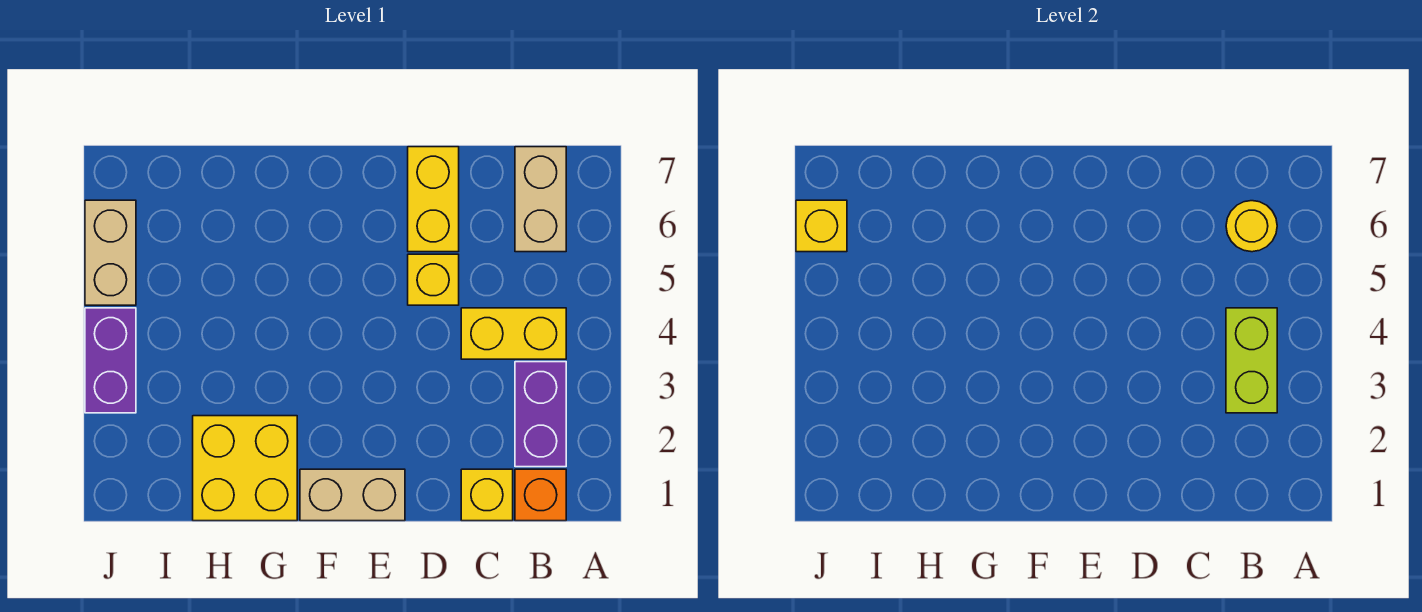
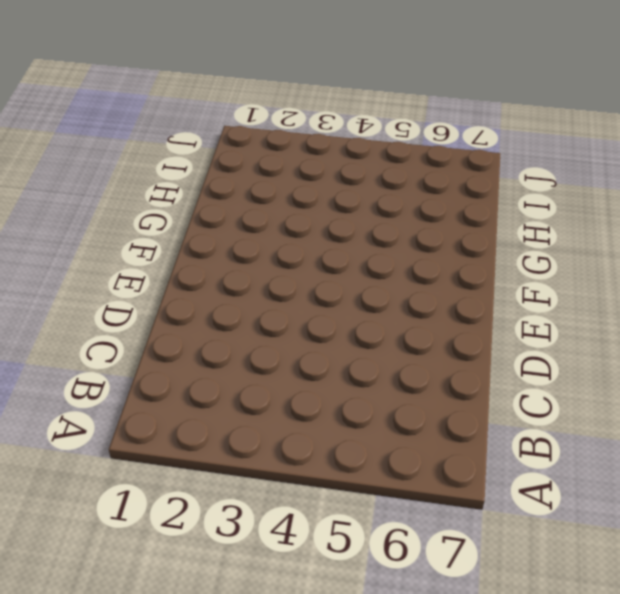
none -> orange brick B1 level 1
none -> purple brick B2:B3 level 1
none -> yellow brick B4:C4 level 1

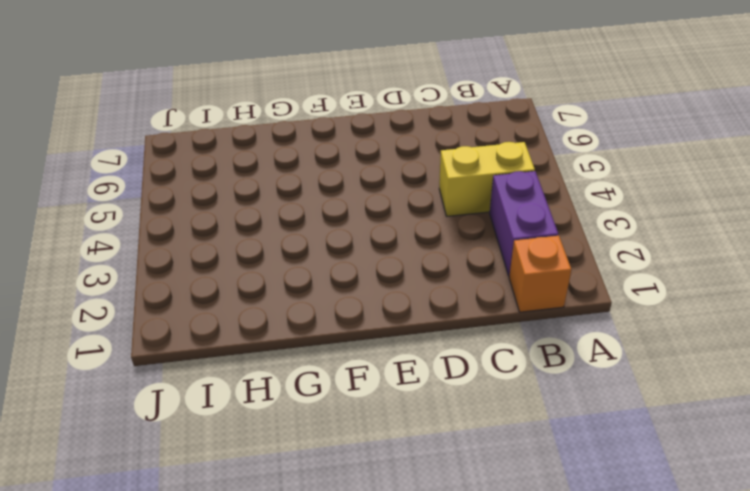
none -> tan brick B6:B7 level 1
none -> yellow brick C1 level 1
none -> yellow brick D5 level 1

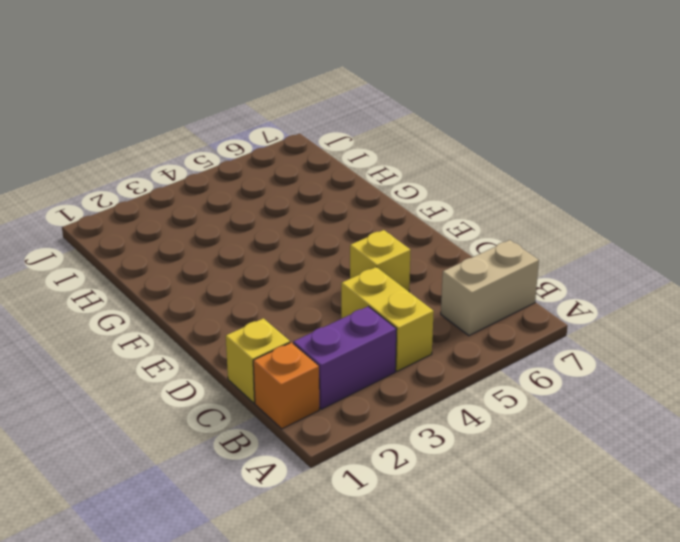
none -> yellow brick D6:D7 level 1
none -> tan brick E1:F1 level 1
none -> yellow brick G1:H2 level 1

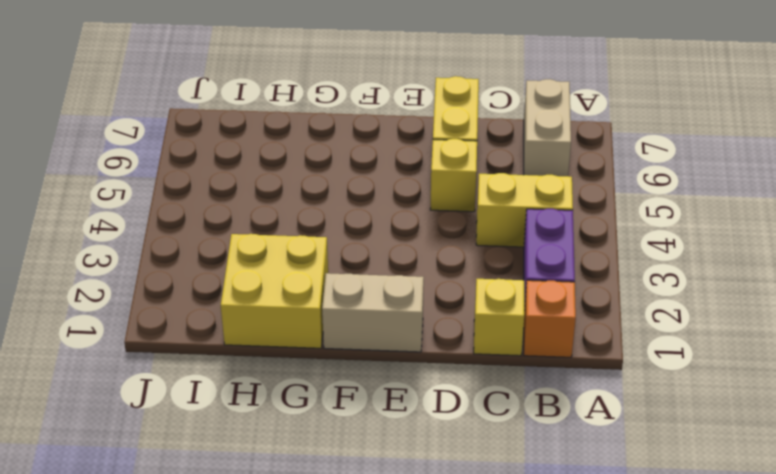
none -> purple brick J3:J4 level 1
none -> tan brick J5:J6 level 1
none -> lime brick B3:B4 level 2

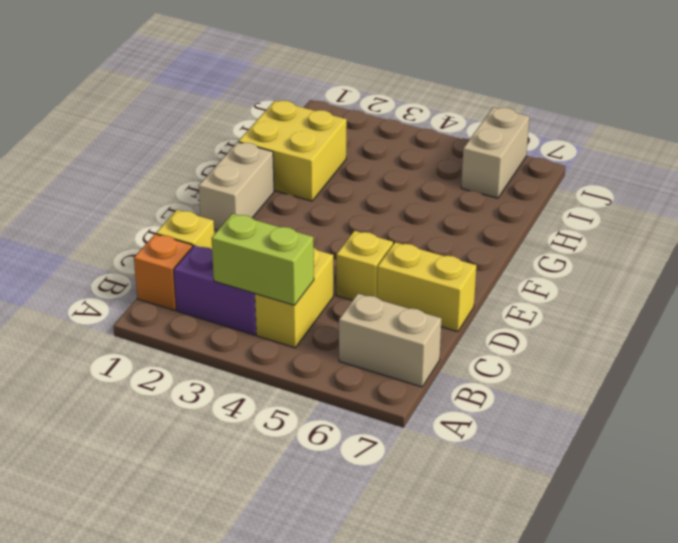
tan brick I6:J6 level 1 -> tan brick J5:J6 level 1
none -> purple brick J3:J4 level 1
none -> yellow round brick B6 level 2
none -> yellow brick J6 level 2

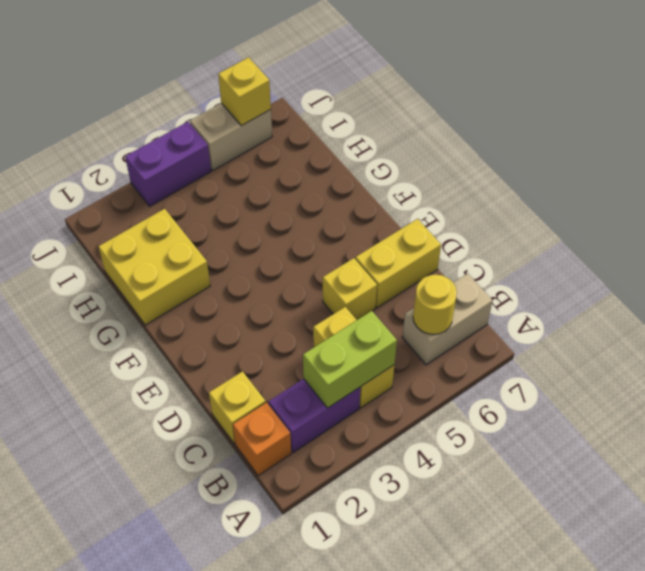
none -> tan brick E1:F1 level 1

